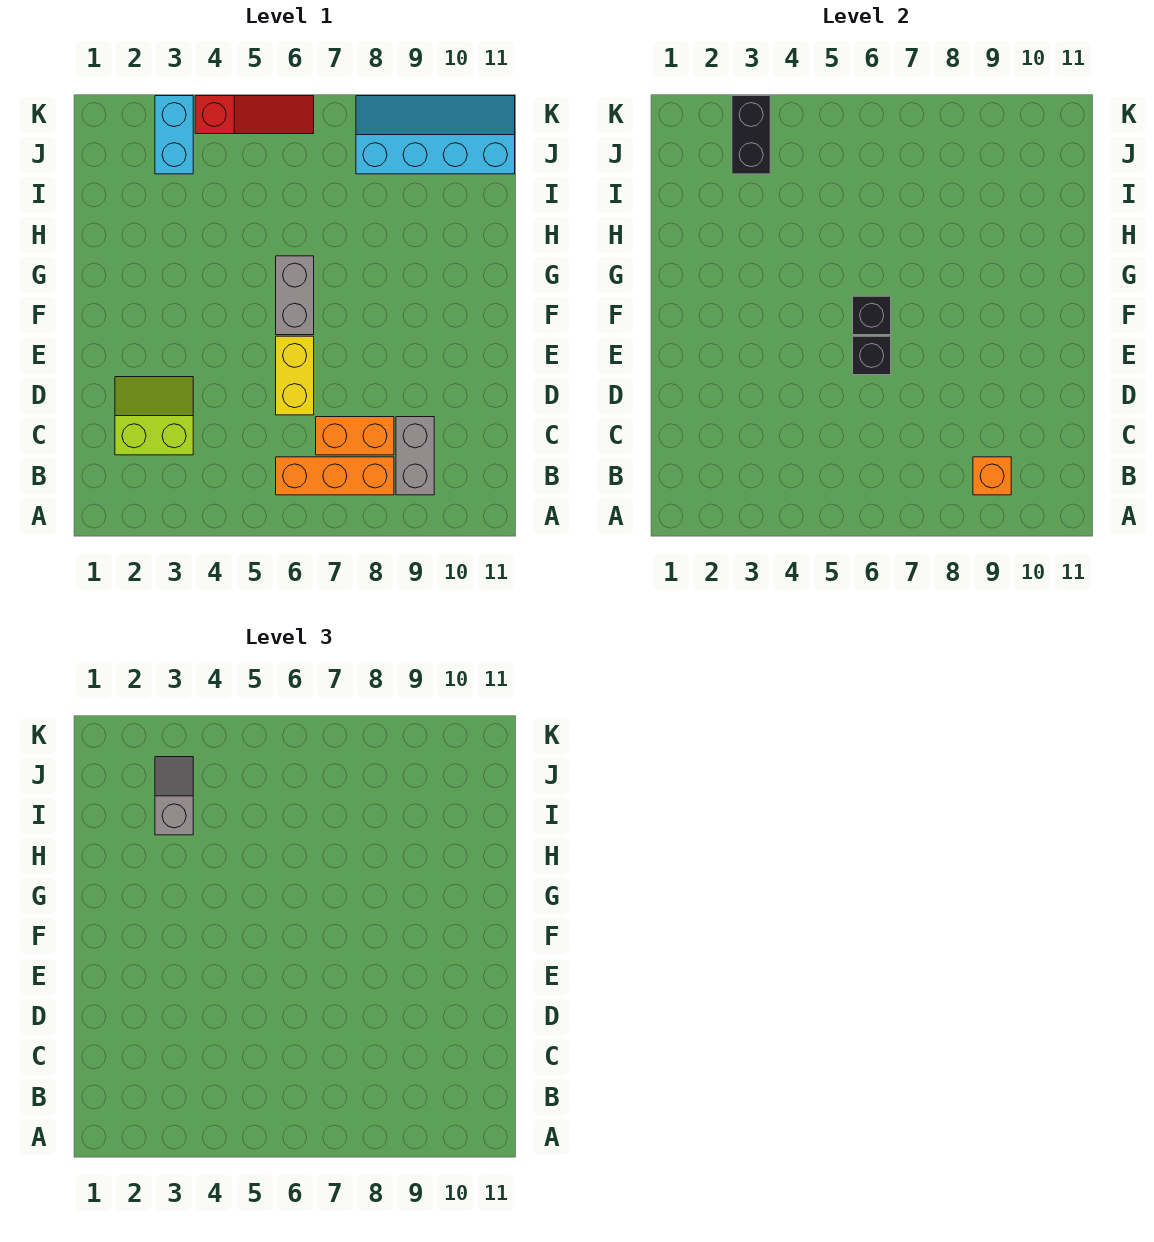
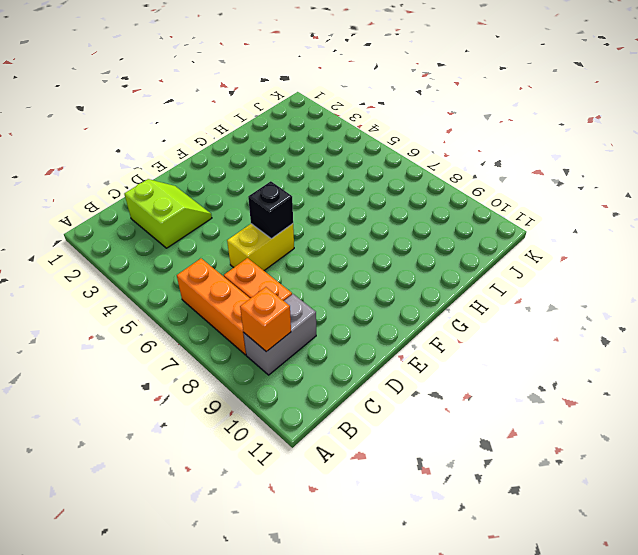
none -> grey brick F6:G6 level 1
none -> cyan brick J3:K3 level 1
none -> cyan slope J8:K11 level 1 top J

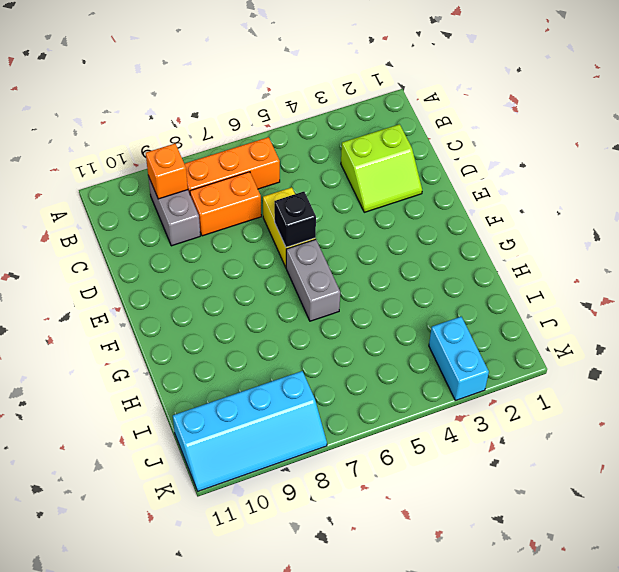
none -> red slope K4:K6 level 1 top 4
none -> black brick F6 level 2
none -> black brick J3:K3 level 2

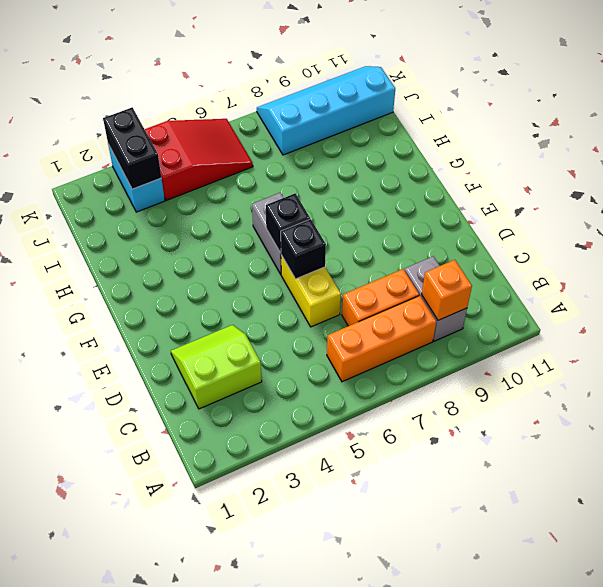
red slope J4:K6 level 1 top 4 -> red slope K4:K6 level 1 top 4
none -> grey slope I3:J3 level 3 top I

